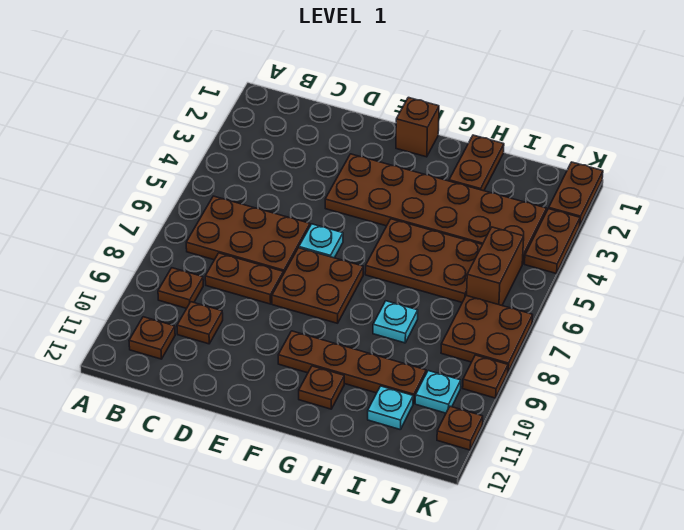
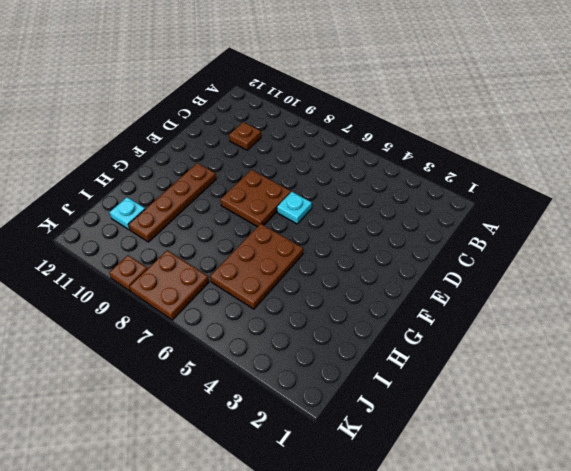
none -> brown plate B6:D7 level 1
none -> brown plate B9 level 1
none -> brown plate B11 level 1

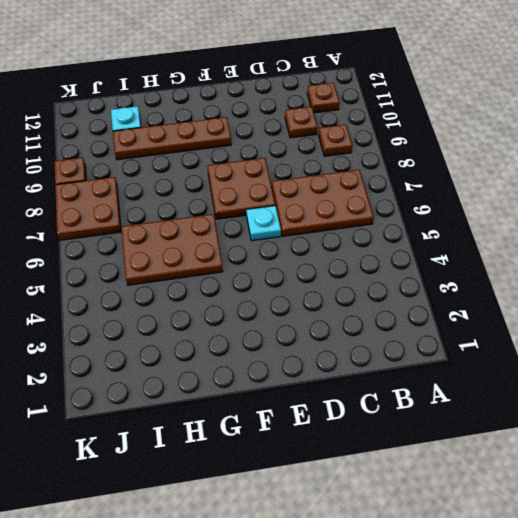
none -> brown plate C8:D8 level 1
none -> brown plate E3:J4 level 1
none -> brown brick F1 level 1

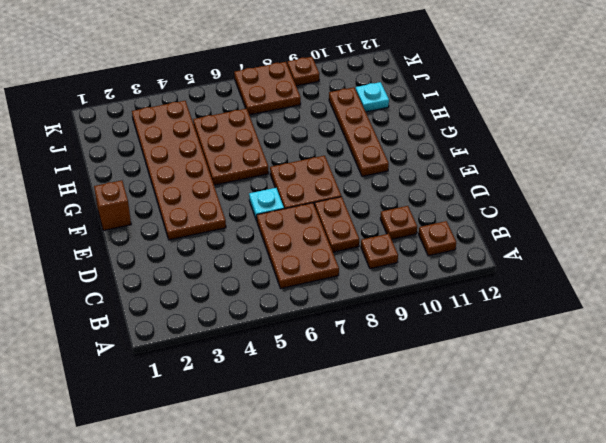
none -> brown plate G11 level 1
none -> brown plate H1:H2 level 1
none -> cyan plate H8 level 1

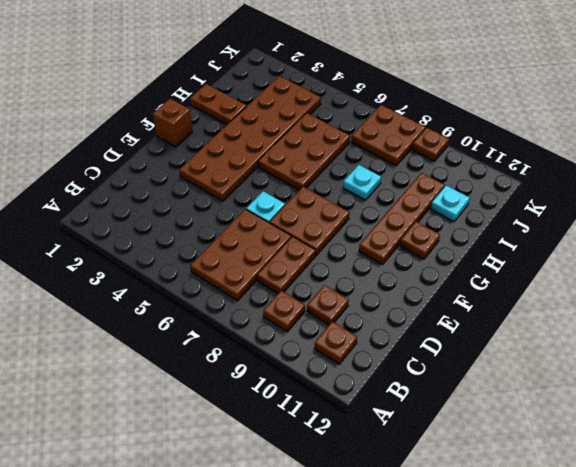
none -> brown brick J5:J6 level 1
none -> cyan plate J10 level 1
none -> brown plate K1:K2 level 1

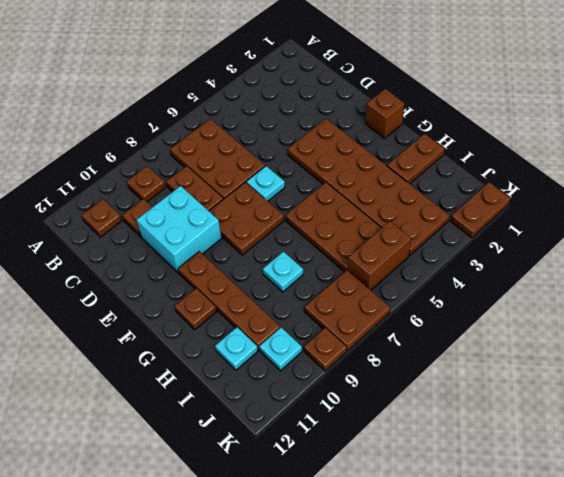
cyan brick D9:E10 level 1 -> none
none -> brown plate K3:K4 level 1
none -> brown plate K11 level 1

